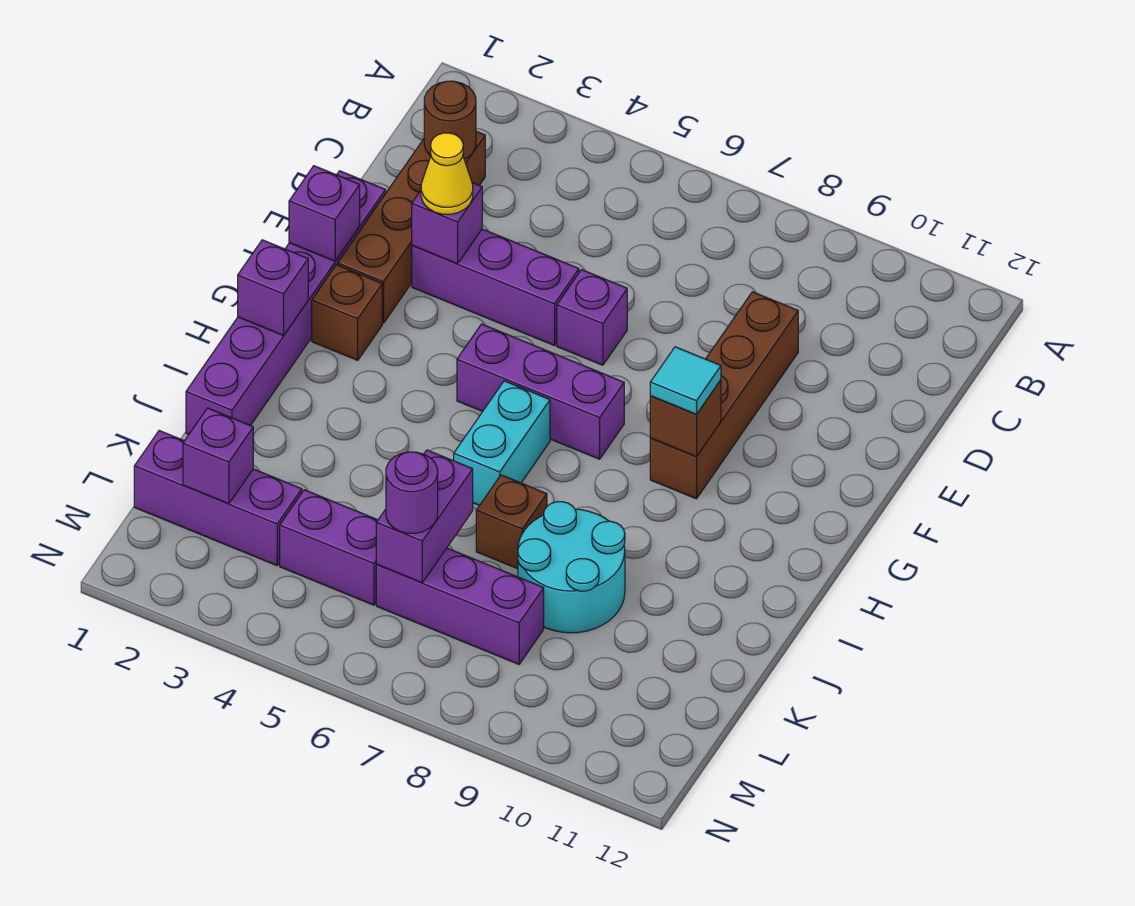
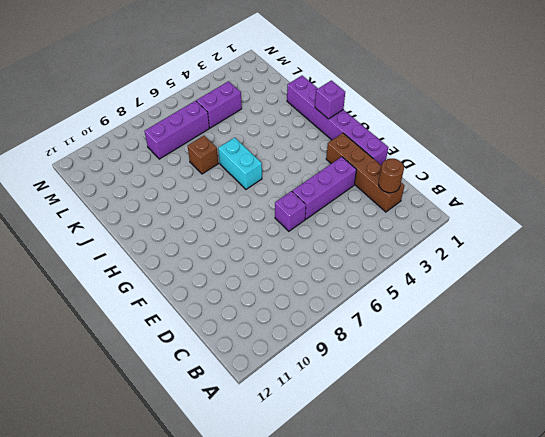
none -> brown brick D9:G9 level 1
none -> brown brick G2 level 1
none -> purple brick G5:G7 level 1

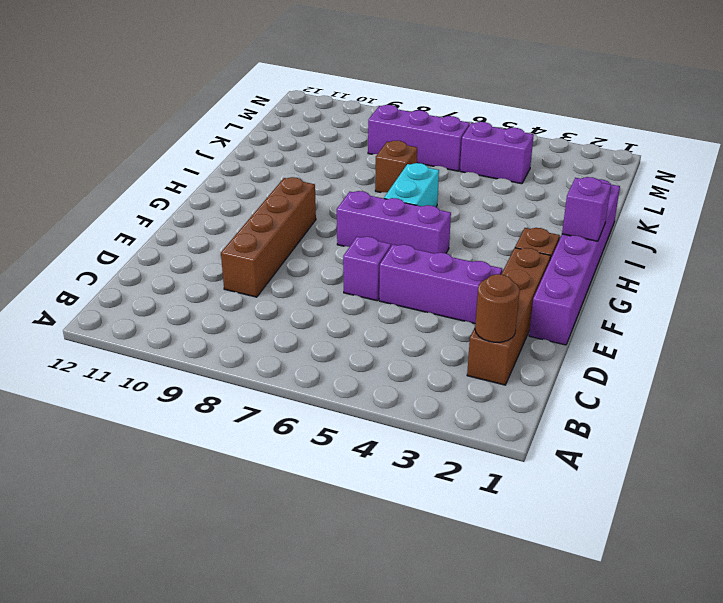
none -> cyan round brick J8:K9 level 1
none -> purple brick L1:L3 level 1
none -> purple brick E3 level 2

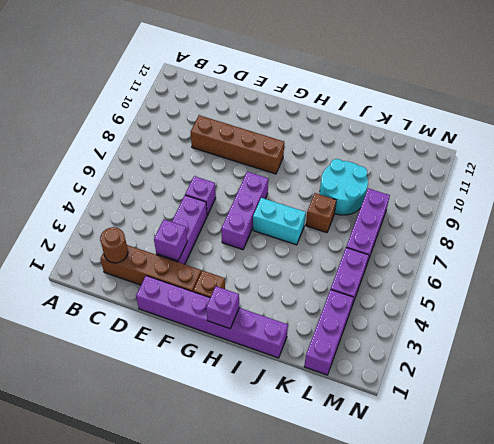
none -> purple brick F1 level 2
none -> brown brick G9 level 2
none -> purple brick K6:L6 level 2

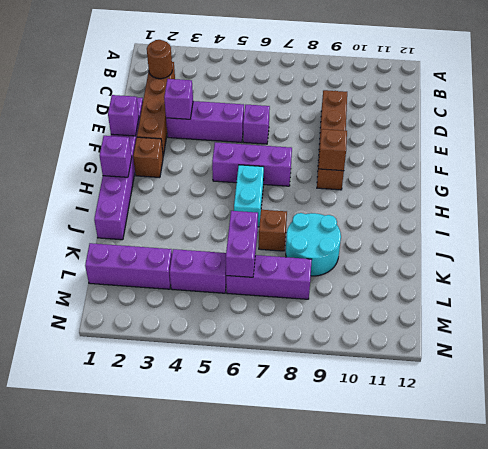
none -> purple brick L2 level 2
none -> yellow cone E3 level 3
none -> cyan tile G9 level 3

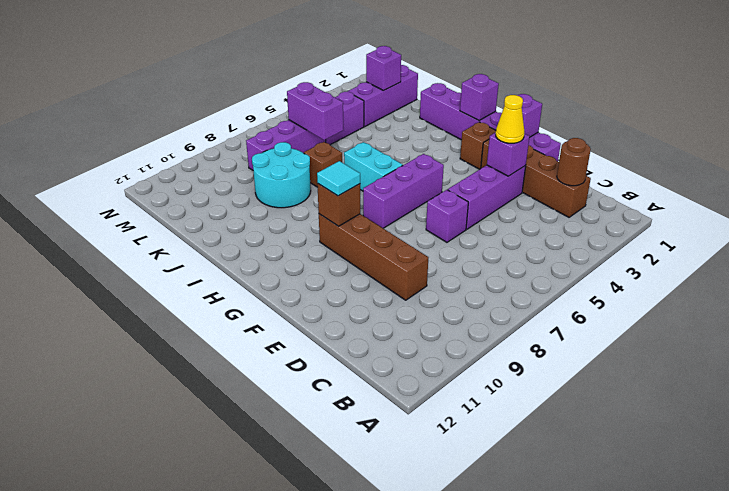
none -> purple round brick L6 level 3

